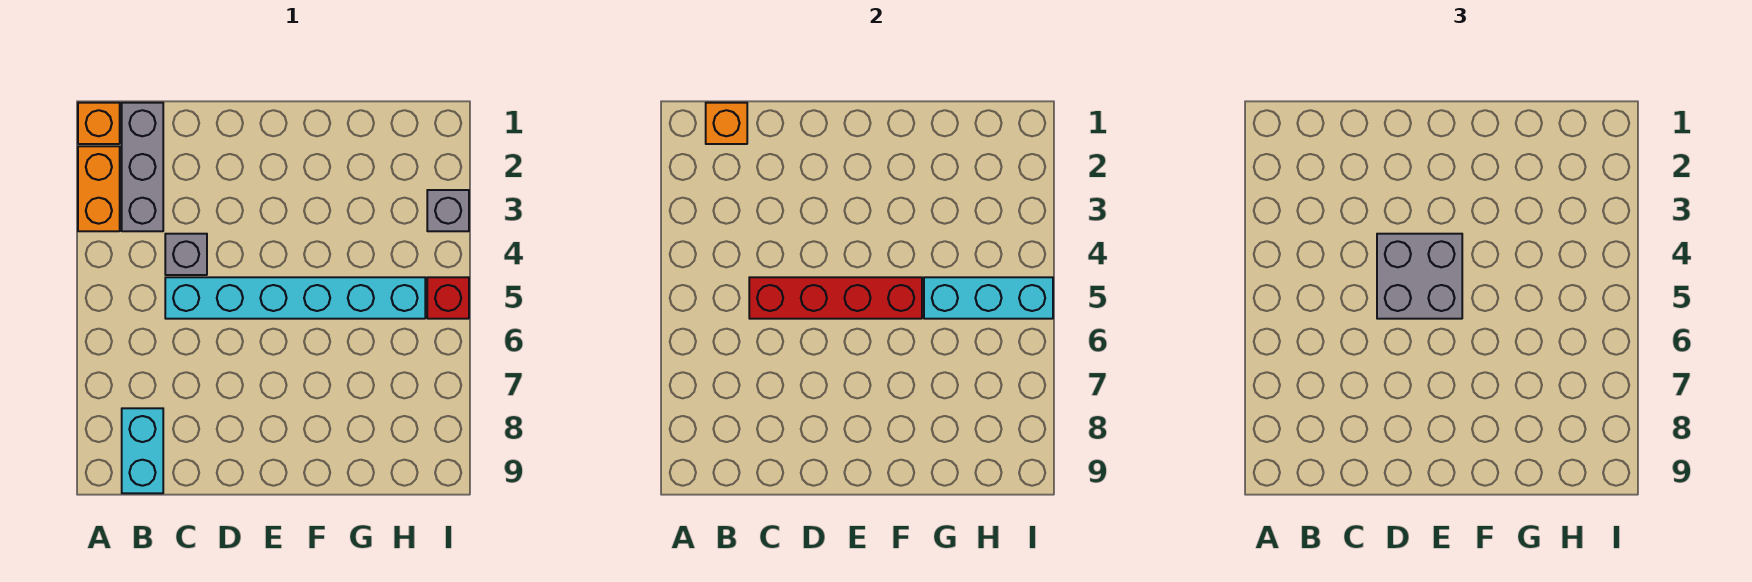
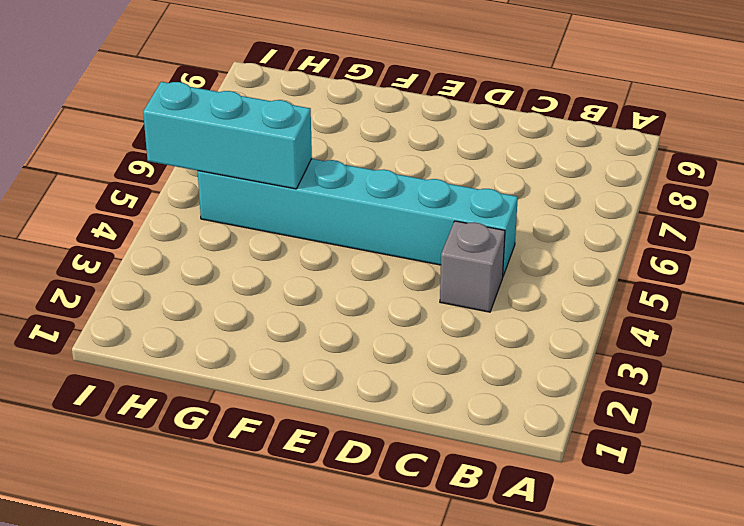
none -> orange brick A1 level 1
none -> orange brick A2:A3 level 1
none -> grey brick B1:B3 level 1

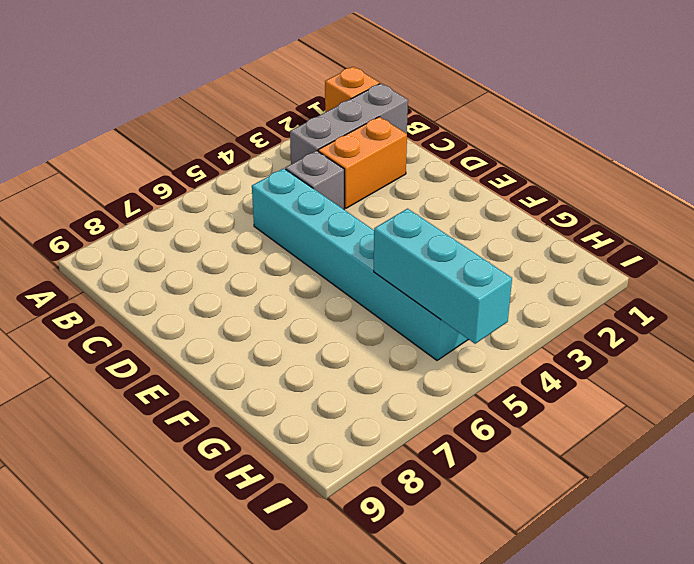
orange brick C2:C3 level 1 -> orange brick A2:A3 level 1
none -> cyan brick B8:B9 level 1
none -> grey brick I3 level 1
none -> red brick I5 level 1

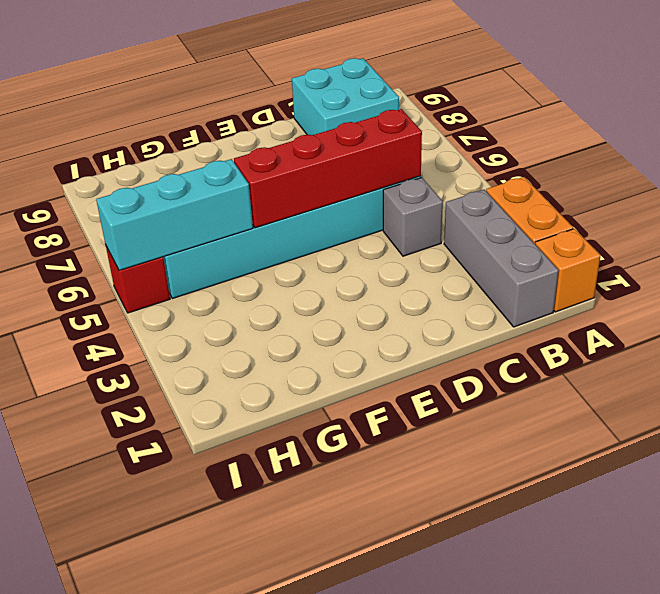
cyan brick B8:C9 level 1 -> cyan brick B8:B9 level 1
none -> grey brick I3 level 1
none -> orange brick B1 level 2
none -> grey brick D4:E5 level 3

